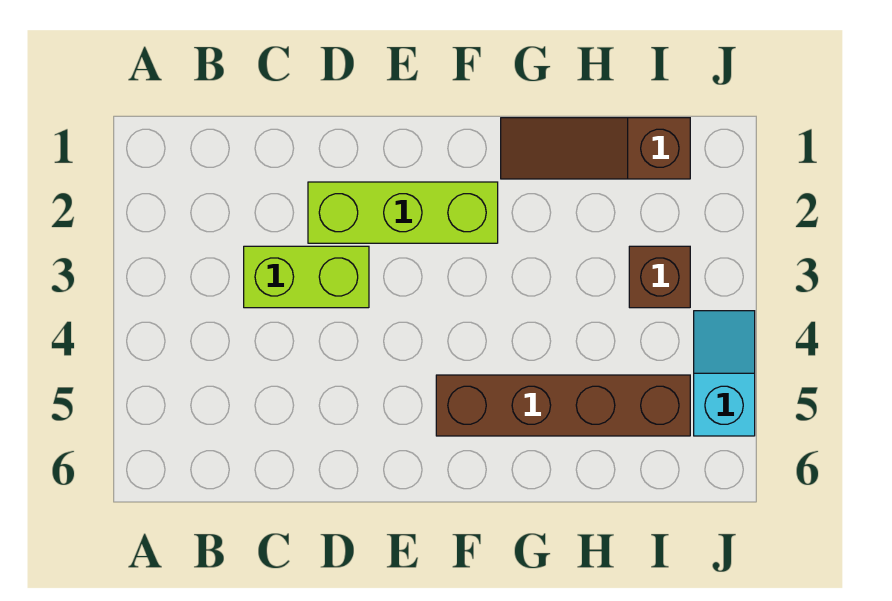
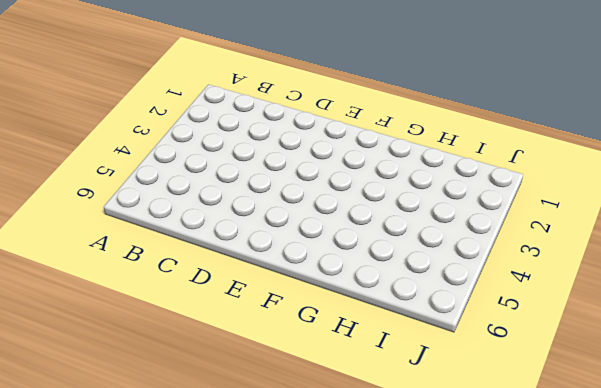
none -> lime brick C3:D3 level 1
none -> lime brick D2:F2 level 1

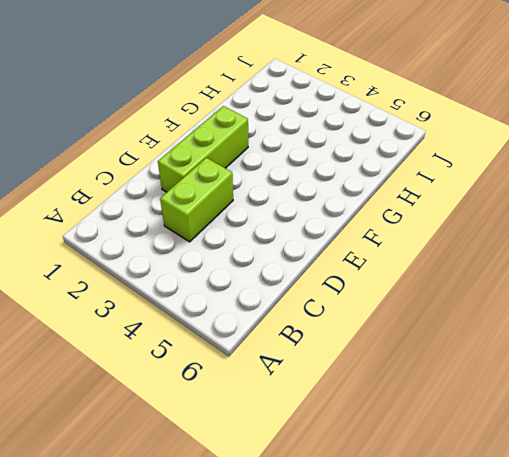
none -> brown brick F5:I5 level 1
none -> brown slope G1:I1 level 1 top I

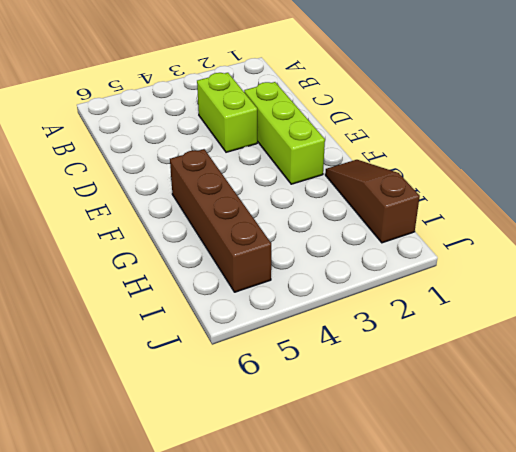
none -> brown brick I3 level 1
none -> cyan slope J4:J5 level 1 top 5

